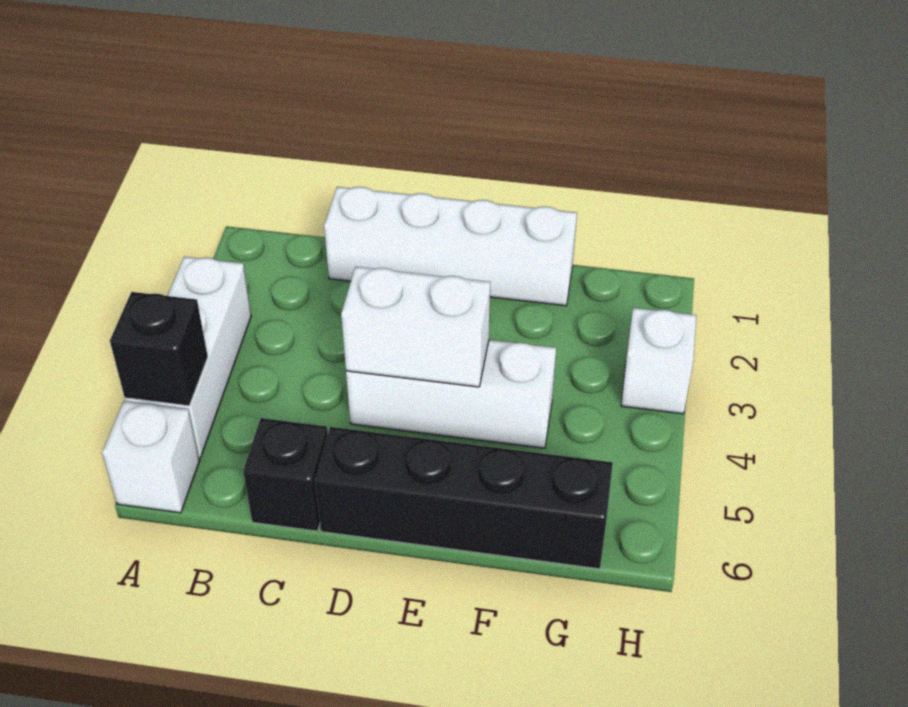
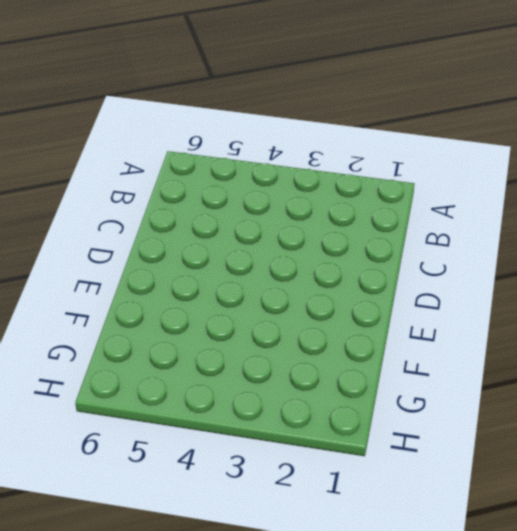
none -> white brick A3:A5 level 1
none -> white brick A6 level 1

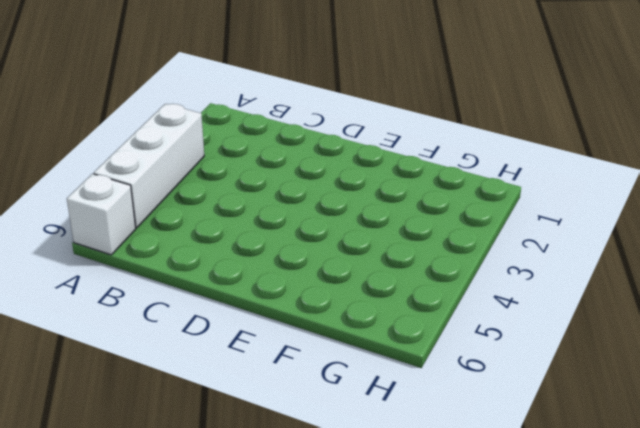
none -> white brick C1:F1 level 1
none -> black brick C6 level 1

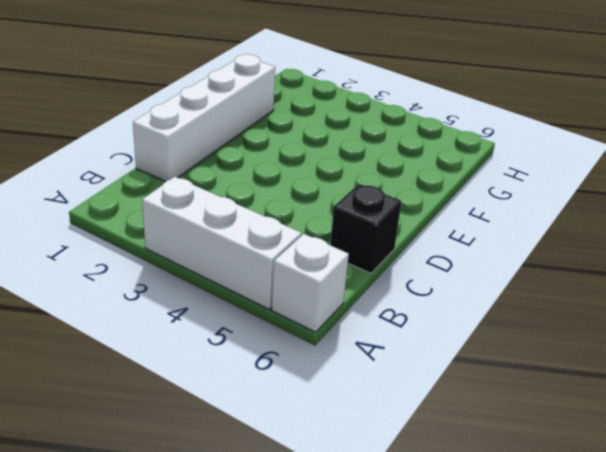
none -> white brick D4:F4 level 1
none -> black brick D6:G6 level 1

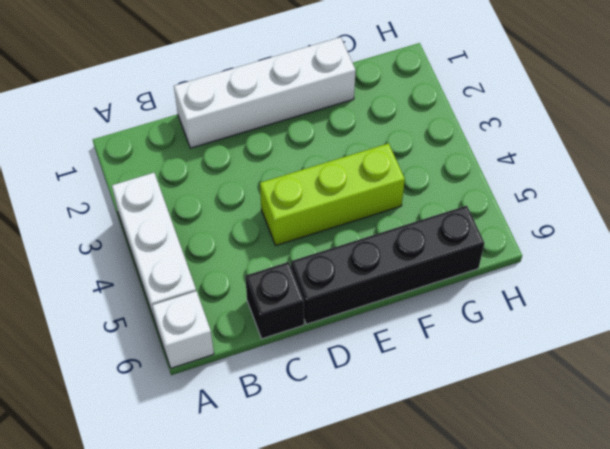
lime brick D4:F4 level 1 -> white brick D4:F4 level 1
none -> white brick H3 level 1
none -> black brick A5 level 2

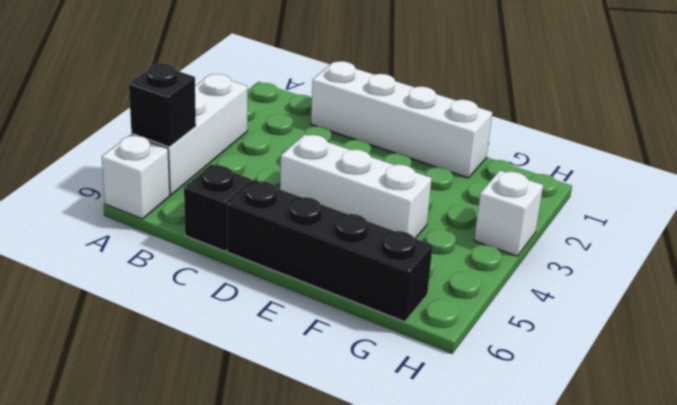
none -> white brick D4:E4 level 2

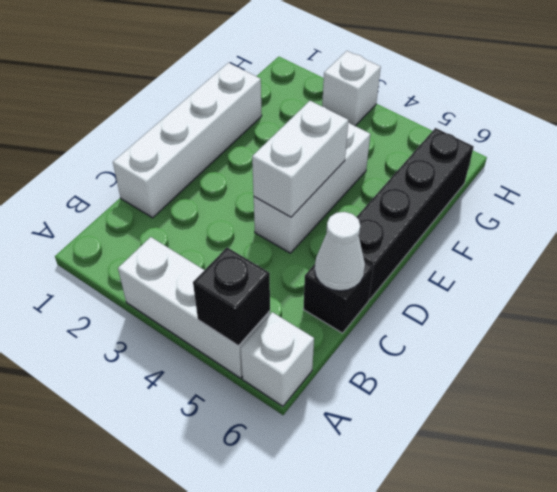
white cone C6 level 2 -> none

